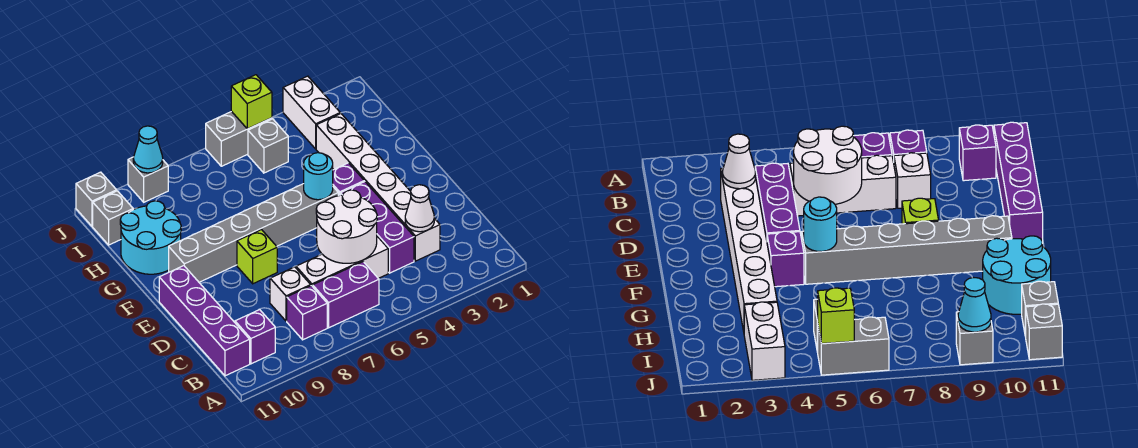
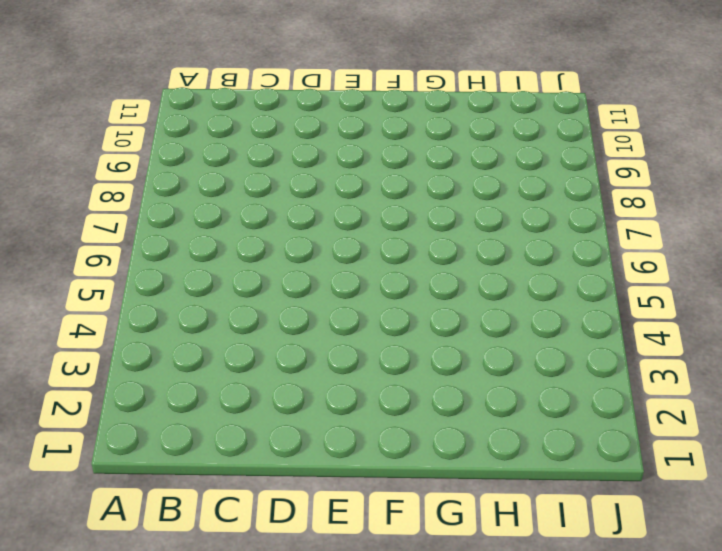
none -> purple brick B6:B7 level 1
none -> purple brick B8 level 1
none -> purple brick B10 level 1

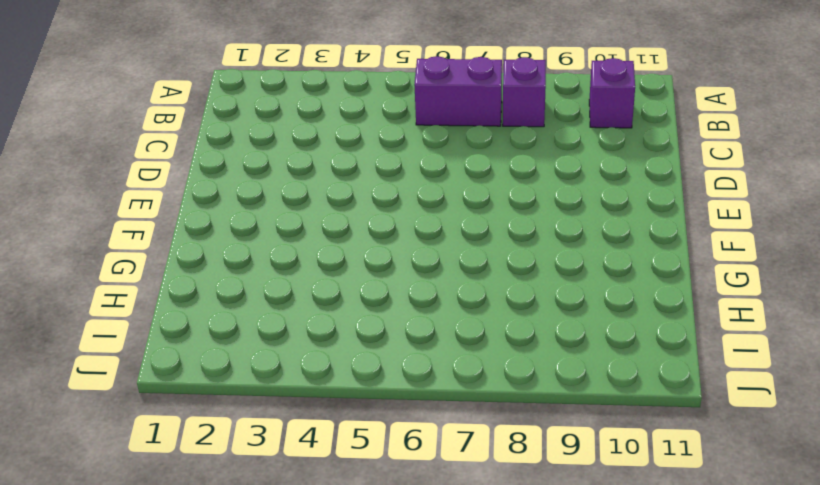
none -> purple brick B11:E11 level 1
none -> white brick C3:H3 level 1
none -> purple brick C4:E4 level 1

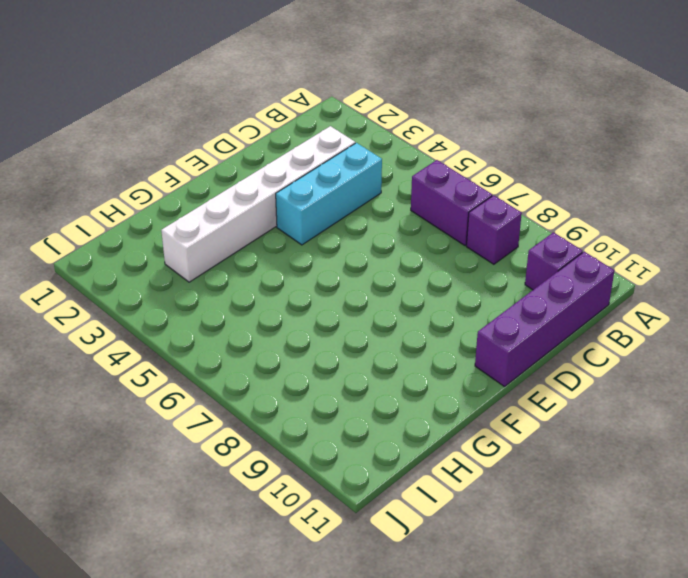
cyan brick C4:E4 level 1 -> purple brick C4:E4 level 1
none -> white brick C5:C7 level 1
none -> white brick C8 level 1
none -> lime brick E8 level 1

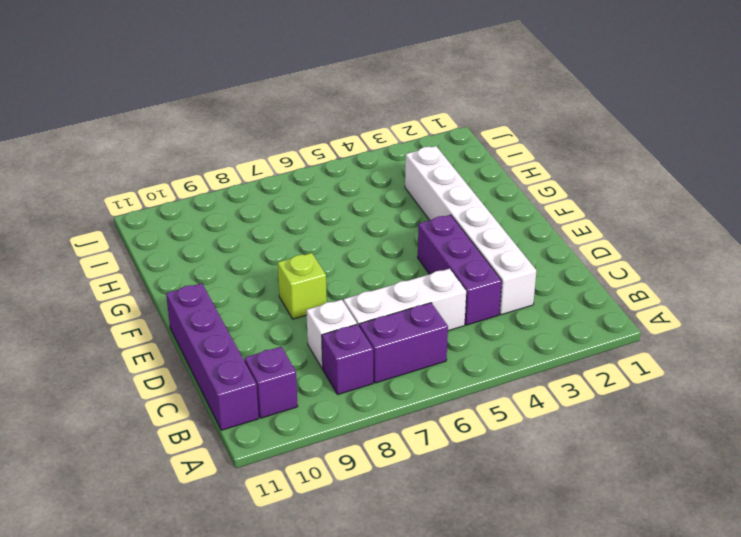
none -> purple brick F4 level 1
none -> grey brick F5:F10 level 1
none -> cyan round brick G10:H11 level 1

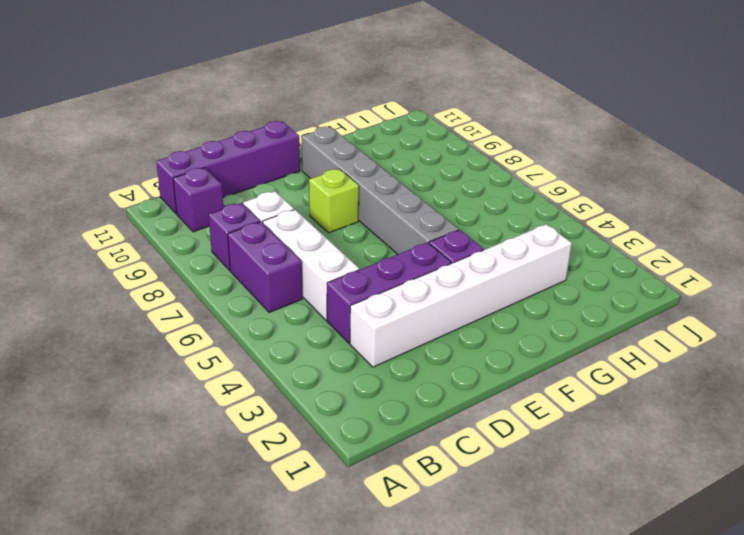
none -> cyan round brick G10:H11 level 1
none -> white brick I3:J3 level 1
none -> grey brick I5 level 1

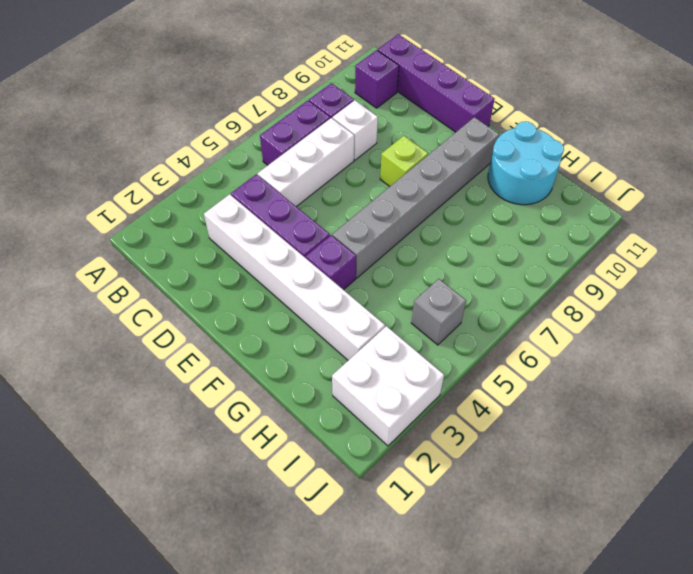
white brick I2:J3 level 1 -> white brick I3:J3 level 1
none -> grey brick I11 level 1
none -> grey brick J5:J6 level 1
none -> grey brick J9 level 1

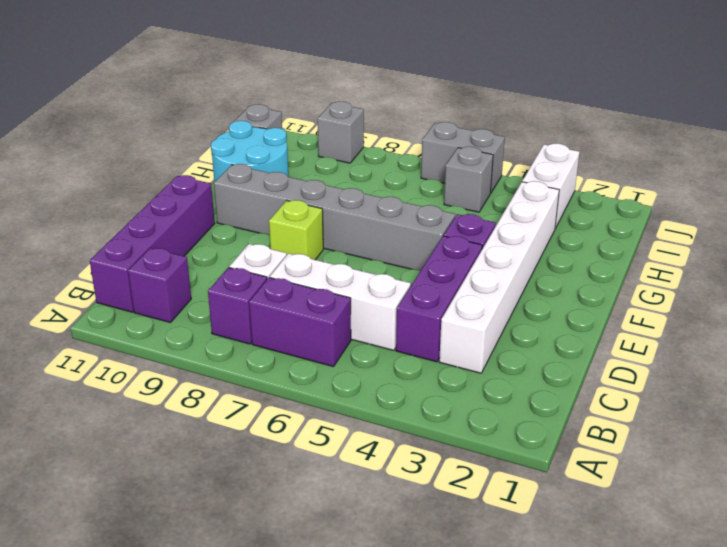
none -> grey brick J11 level 1
none -> white cone C3 level 2
none -> white round brick C5:D6 level 2

